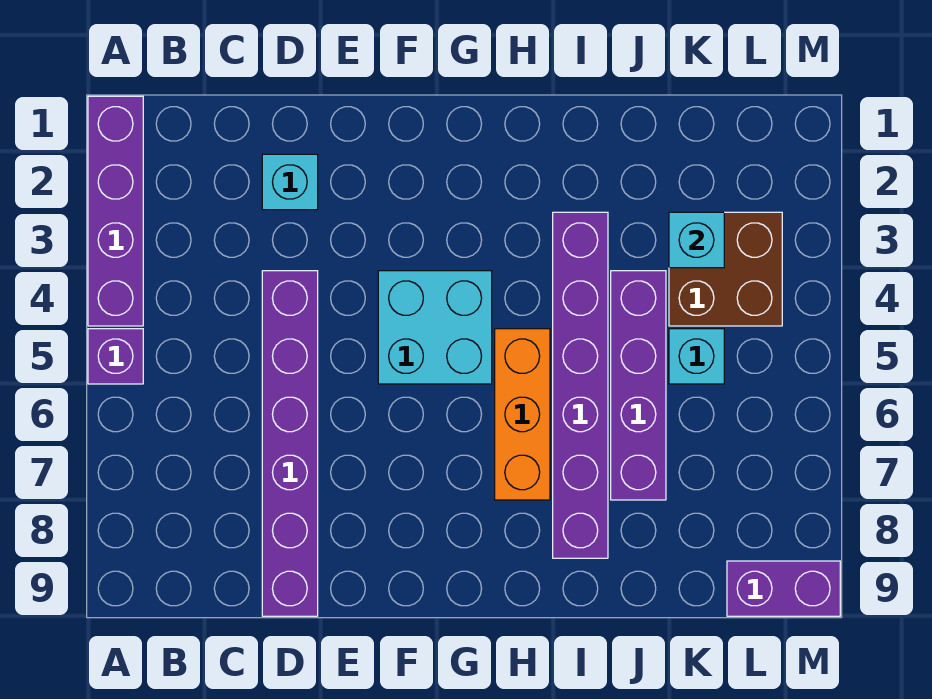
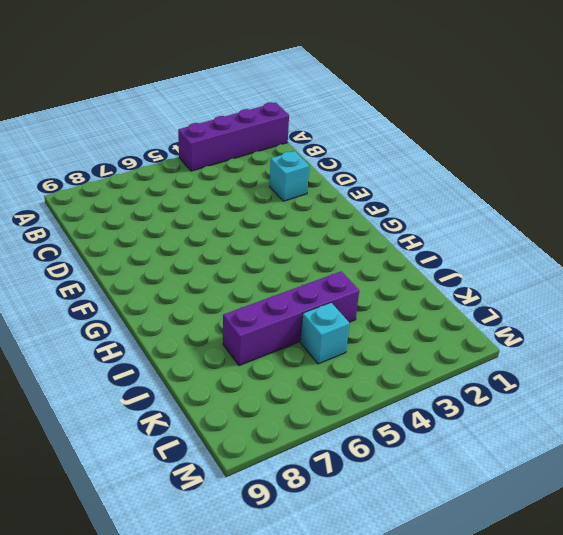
none -> purple brick A5 level 1
none -> purple brick D4:D9 level 1
none -> cyan brick F4:G5 level 1

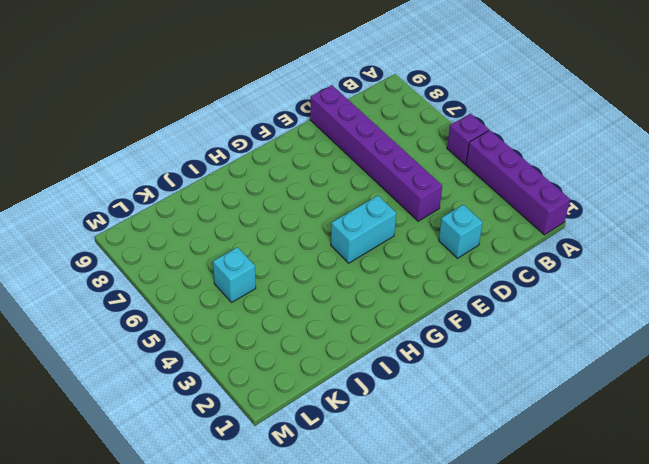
cyan brick F4:G4 level 1 -> cyan brick F4:G5 level 1
none -> orange brick H5:H7 level 1
none -> purple brick I3:I8 level 1
none -> purple brick J4:J7 level 1

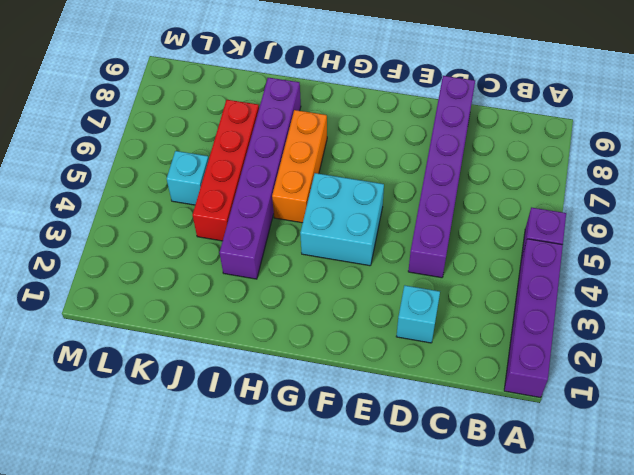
red brick J4:J7 level 1 -> purple brick J4:J7 level 1
none -> brown brick K3:L4 level 1
none -> purple brick L9:M9 level 1
none -> cyan brick K3 level 2

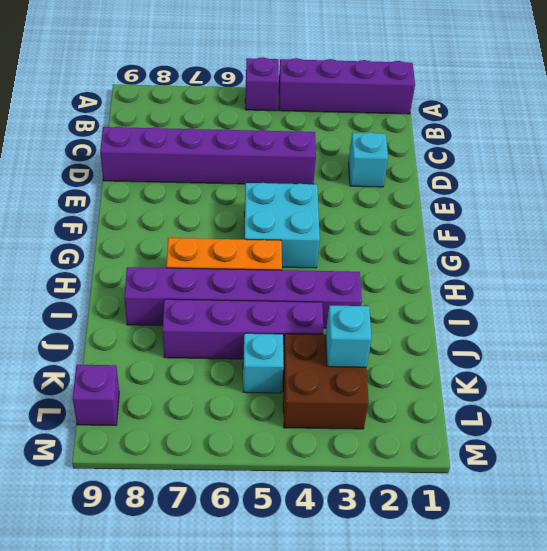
purple brick L9 level 1 -> purple brick L9:M9 level 1

